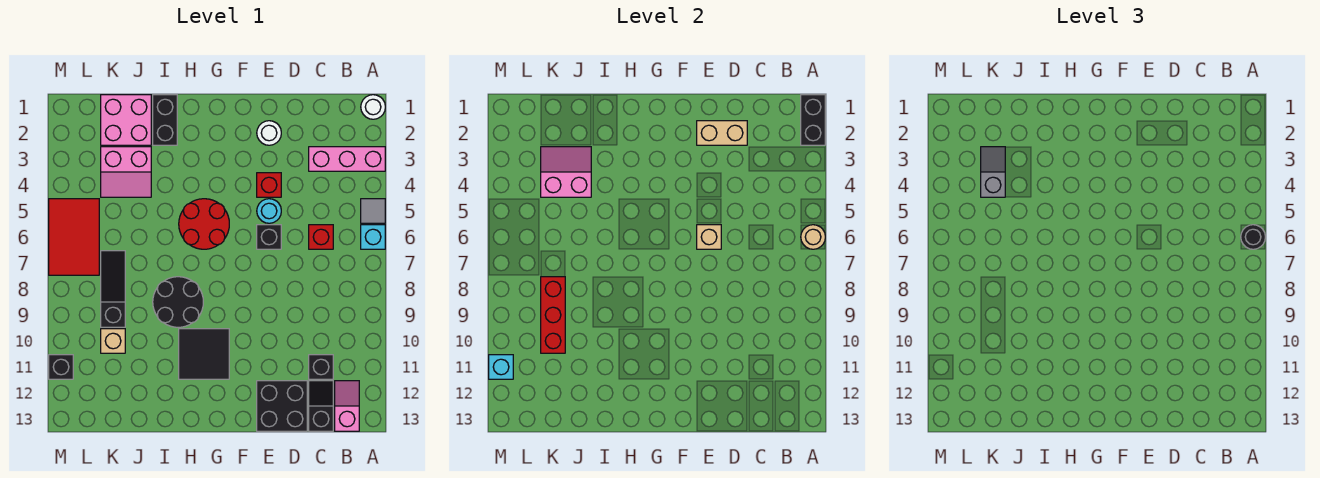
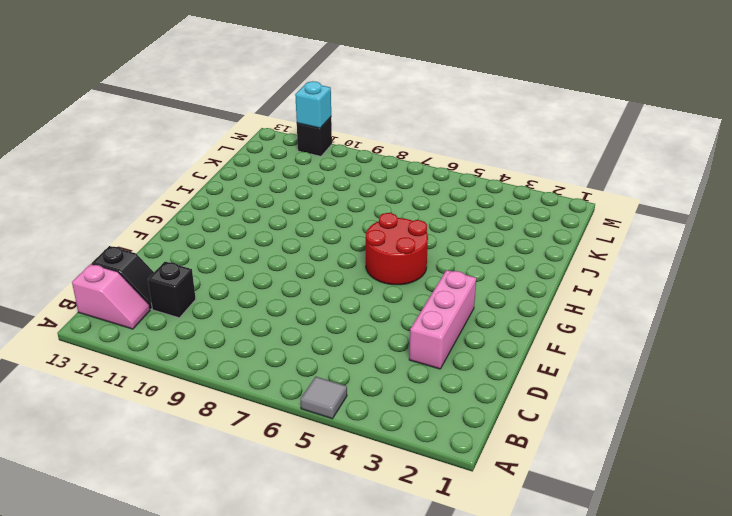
pink brick D3:F3 level 1 -> pink brick A3:C3 level 1
none -> white round brick A1 level 1
none -> cyan brick A6 level 1
none -> red brick C6 level 1
none -> black brick D12:E13 level 1

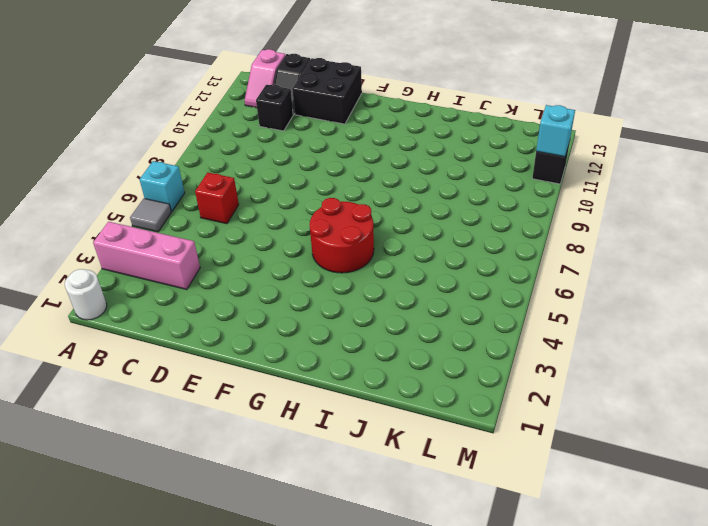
none -> white round brick E2 level 1
none -> red brick E4 level 1
none -> cyan round brick E5 level 1
none -> black brick E6 level 1

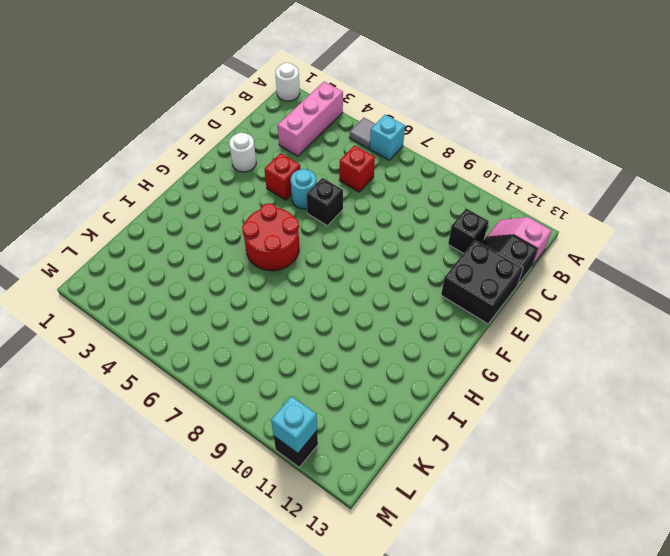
none -> black tile G10:H11 level 1
none -> black round brick H8:I9 level 1
none -> black brick I1:I2 level 1
none -> pink brick J1:K2 level 1

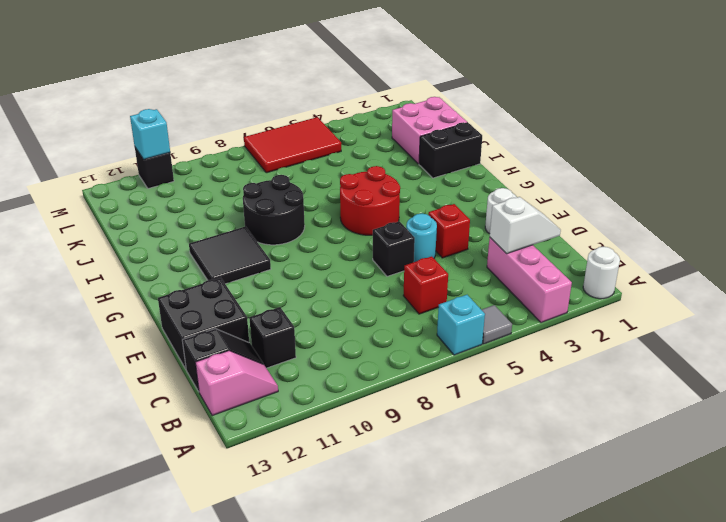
white slope C2:C3 level 2 top 3 -> none
none -> pink slope J3:K4 level 1 top 3
none -> black slope K7:K9 level 1 top 9
none -> tan brick K10 level 1
none -> black brick A1:A2 level 2

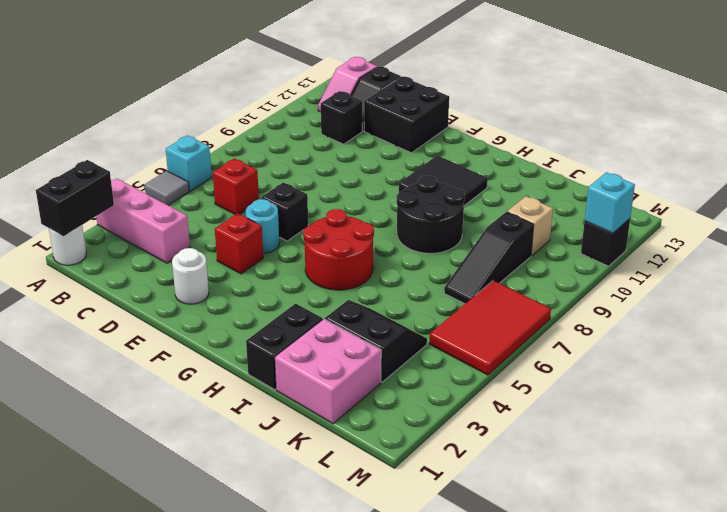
black slope J3:K4 level 1 top 3 -> pink slope J3:K4 level 1 top 3
none -> tan round brick A6 level 2
none -> tan brick D2:E2 level 2
none -> tan brick E6 level 2
none -> pink slope J3:K4 level 2 top 4

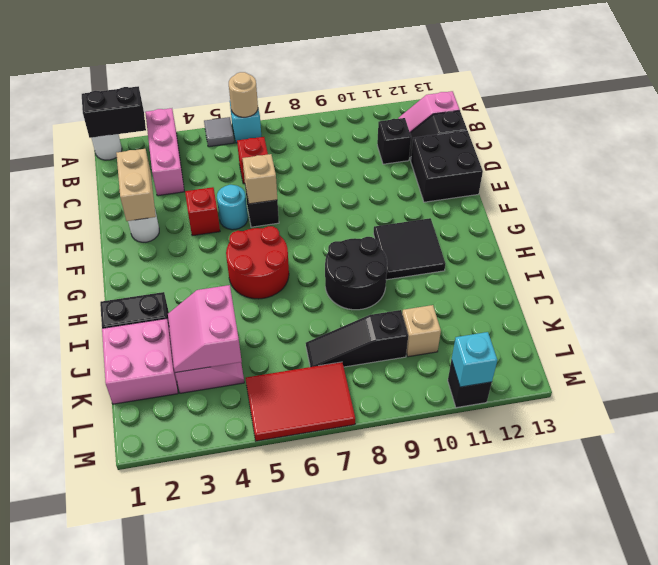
none -> red brick K8:K10 level 2
none -> black round brick A6 level 3
none -> grey slope K3:K4 level 3 top 4

